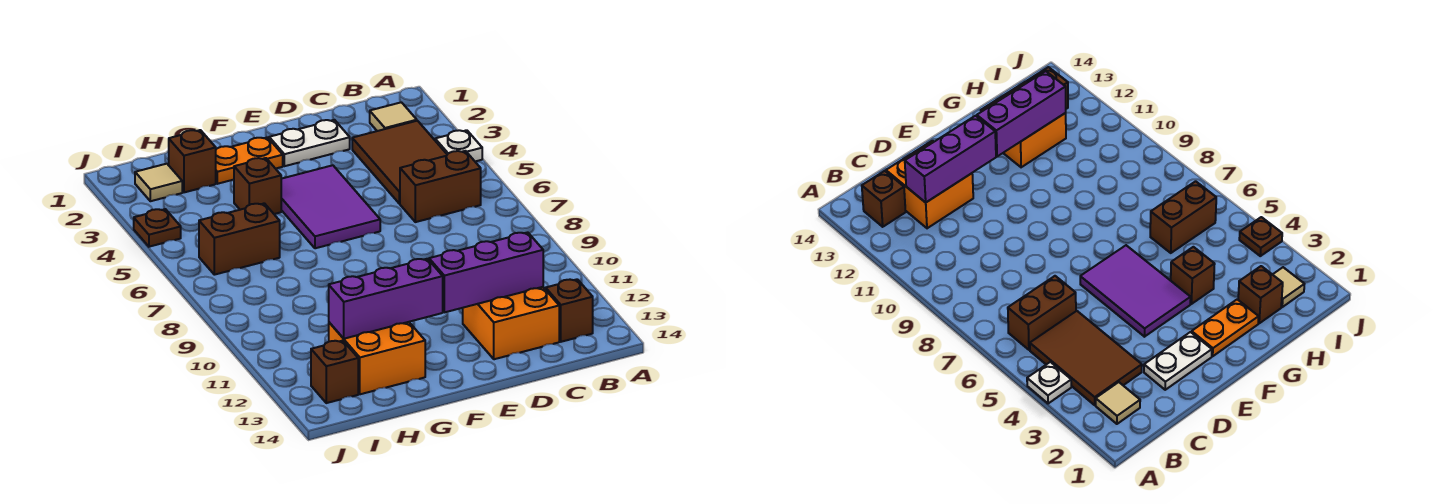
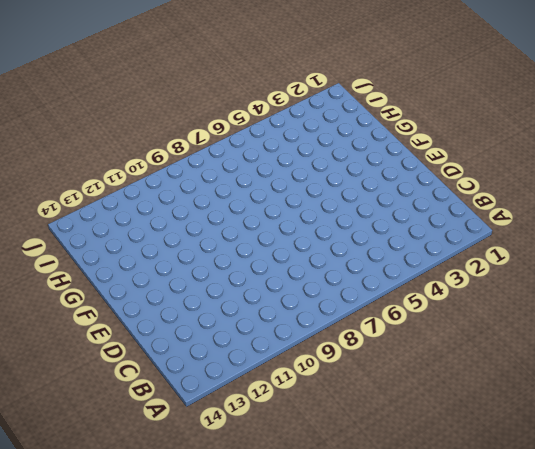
none -> white plate A4 level 1
none -> tan tile B2 level 1
none -> brown tile B3:C5 level 1

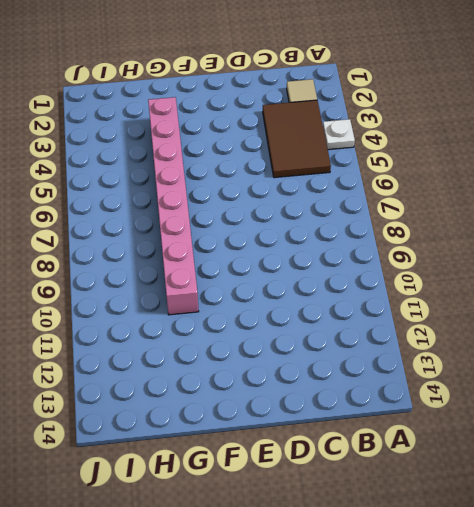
pink brick G3:G10 level 1 -> brown brick G4 level 1
none -> brown brick B6:C6 level 1
none -> brown brick B13 level 1
none -> orange brick C12:D13 level 1

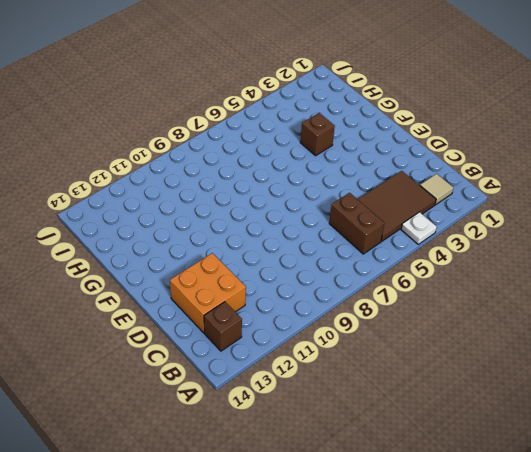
none -> white plate D2:E2 level 1
none -> purple tile E4:F6 level 1
none -> orange plate F2:G2 level 1

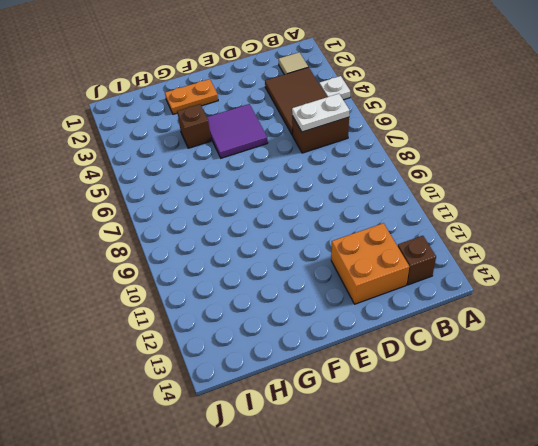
white plate B6:C6 level 2 -> white plate D2:E2 level 1
purple tile E4:F5 level 1 -> purple tile E4:F6 level 1
none -> orange brick G12:H13 level 1
none -> brown brick H2 level 1
none -> brown brick H6:I6 level 1

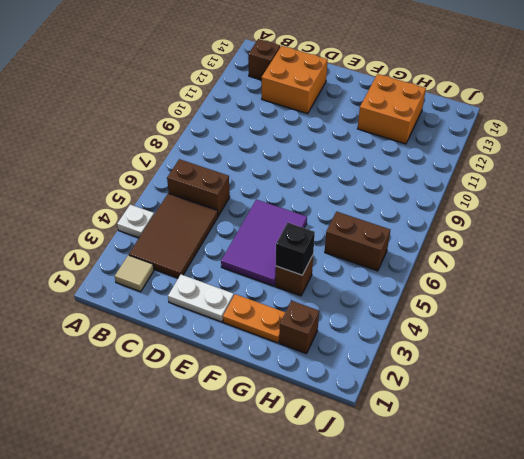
black brick G4 level 2 -> none
none -> tan tile I2 level 1
none -> brown brick I13 level 1
none -> brown plate J4 level 1

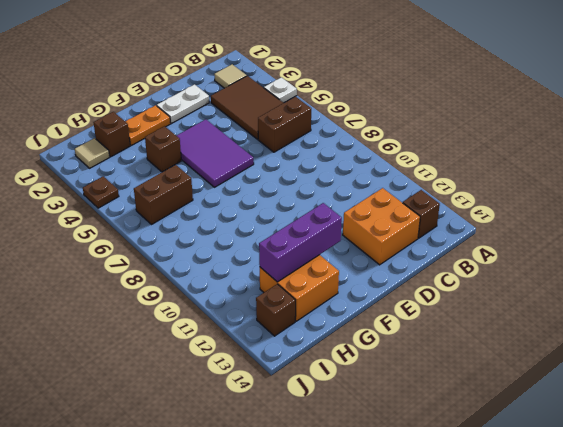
none -> purple brick C12:E12 level 2

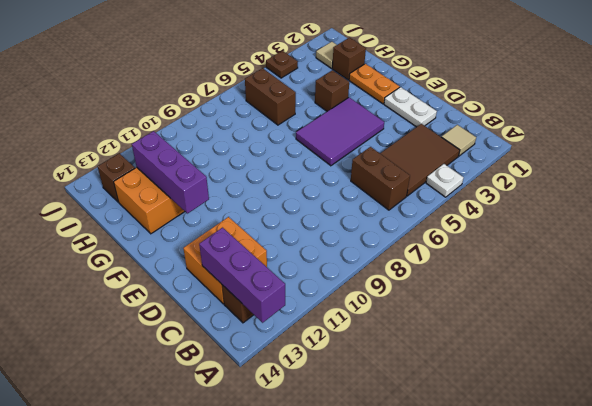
purple brick A13:C13 level 2 -> purple brick C12:E12 level 2

